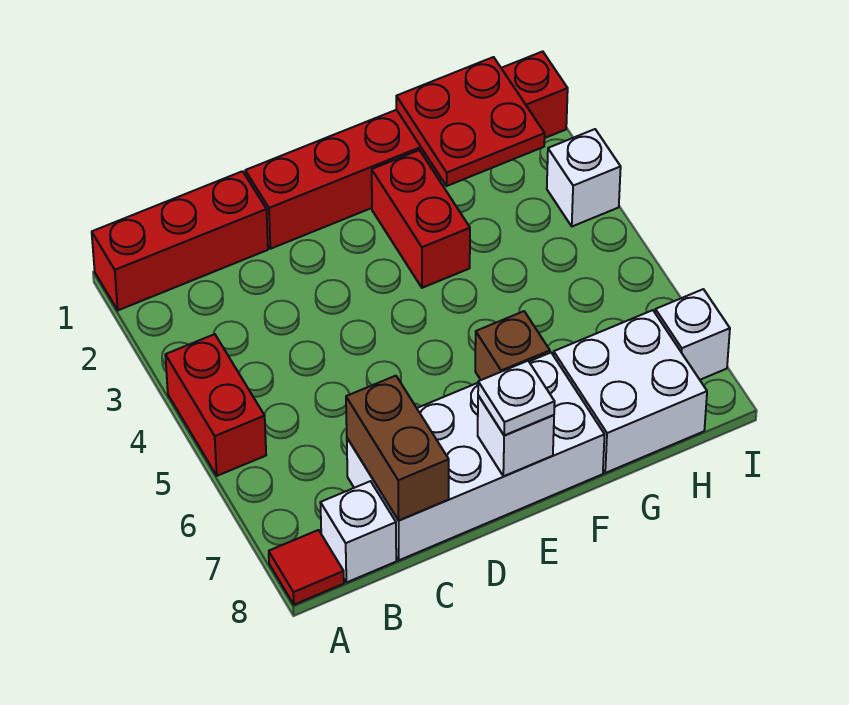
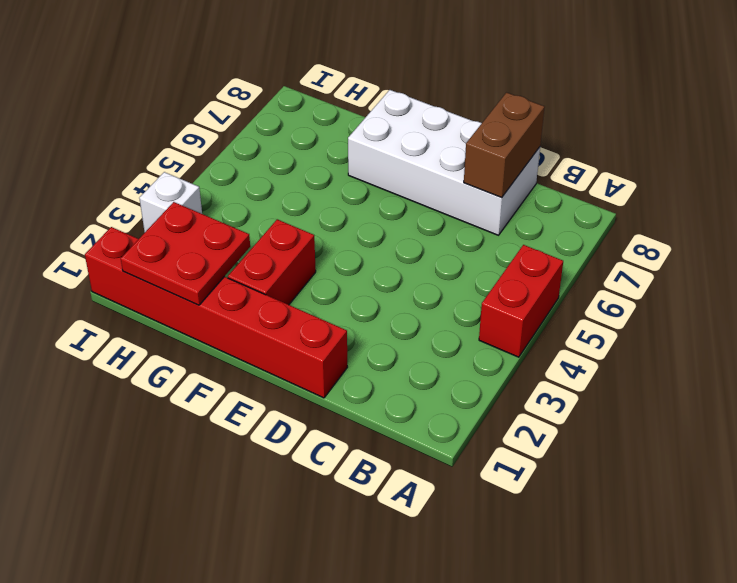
none -> red brick A1:C1 level 1
none -> red tile A8 level 1
none -> white brick B8 level 1

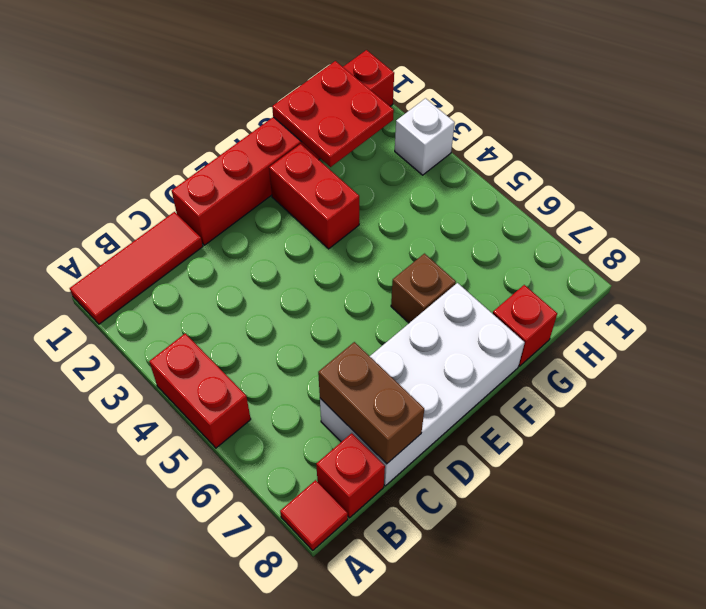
red tile A1:C1 level 1 -> red brick A1:C1 level 1
red brick B8 level 1 -> white brick B8 level 1
red brick G8 level 1 -> white brick G7:H8 level 1
none -> white brick I7 level 1
none -> white brick E8 level 2
none -> white plate E8 level 3

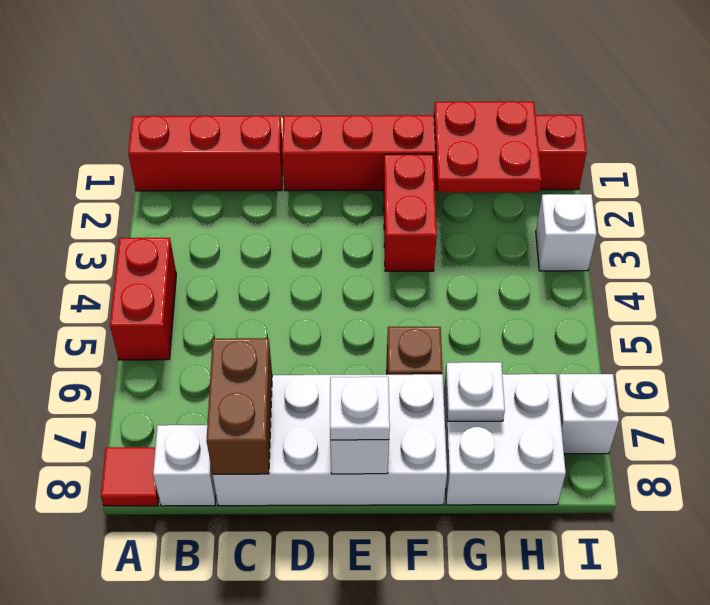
white plate G7 level 2 -> none

